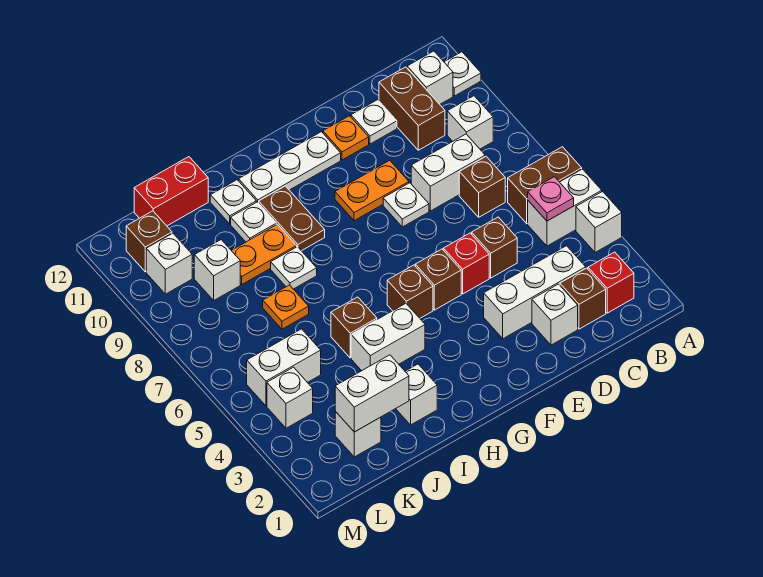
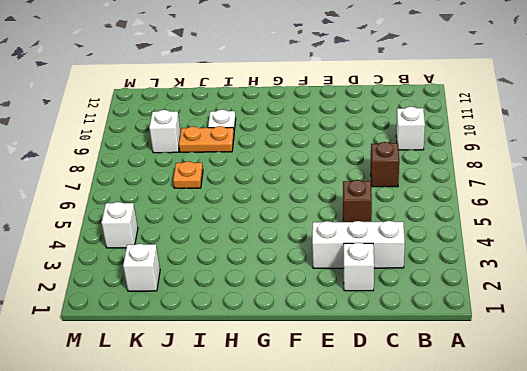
none -> white brick A4 level 1
none -> white brick A5:B5 level 1
none -> brown brick A6:B6 level 1
none -> white plate A11 level 1

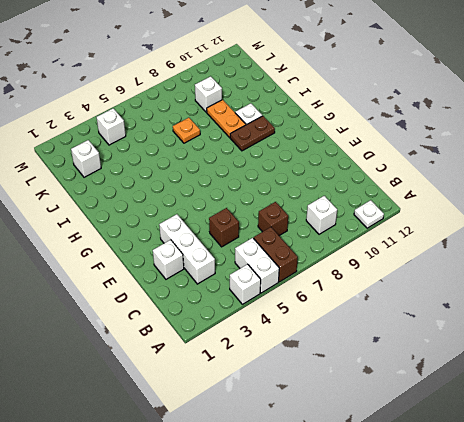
none -> red brick B2 level 1
none -> white brick B11 level 1
none -> brown brick C2 level 1
none -> white brick C8:D8 level 1

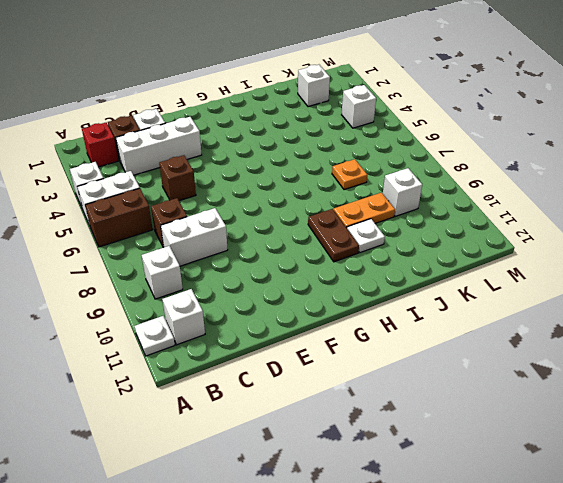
none -> brown brick C10:C11 level 1
none -> white plate D11 level 1
none -> red brick E5 level 1
none -> white plate E8 level 1

